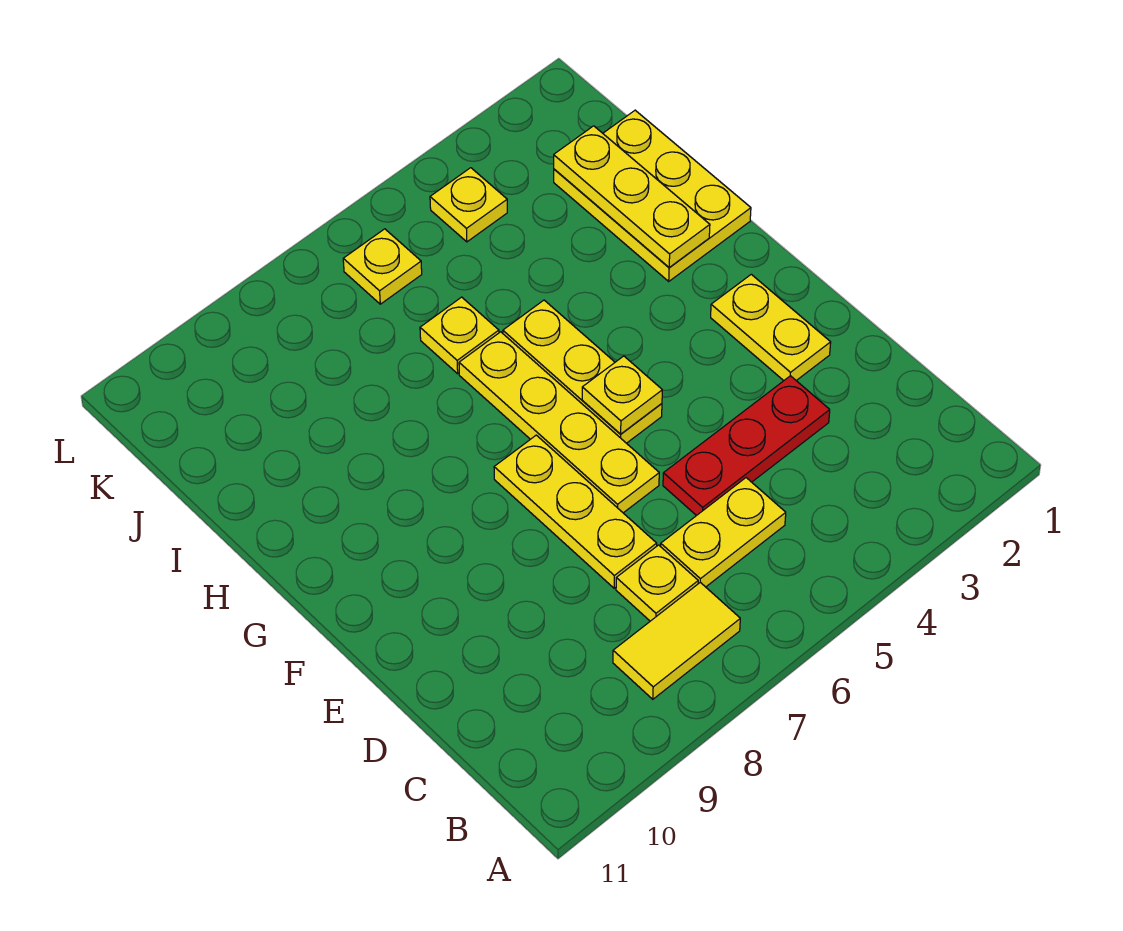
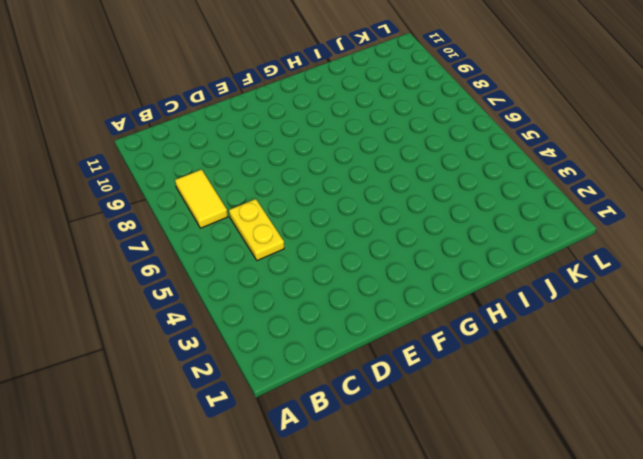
none -> yellow plate C7 level 1
none -> red plate D3:D5 level 1
none -> yellow plate D7:F7 level 1

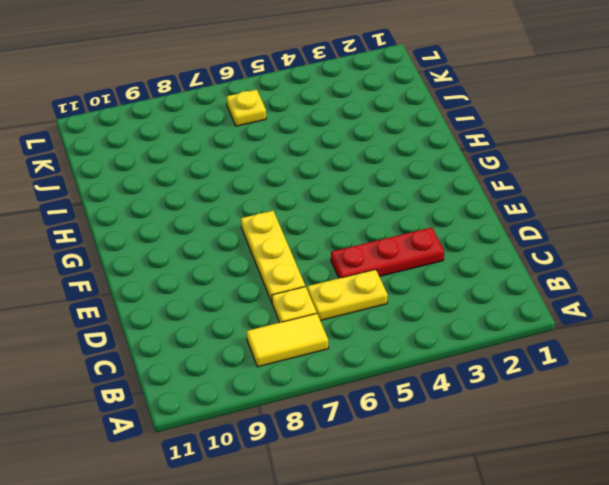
none -> yellow plate E2:F2 level 1
none -> yellow plate E6:H6 level 1
none -> yellow plate F5:H5 level 1

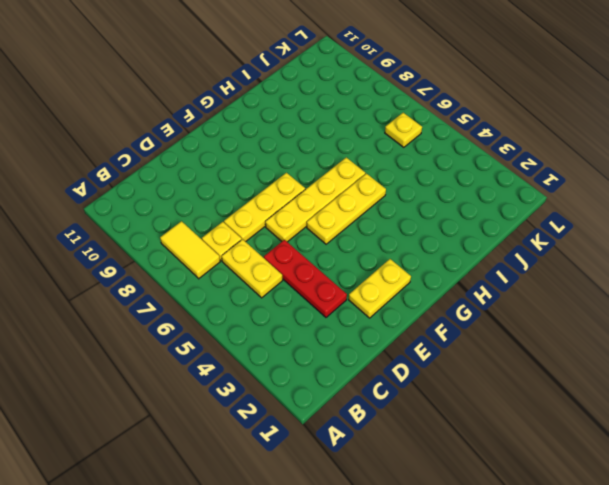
none -> yellow plate H1:J2 level 1
none -> yellow plate I6 level 1
none -> yellow plate K4 level 1

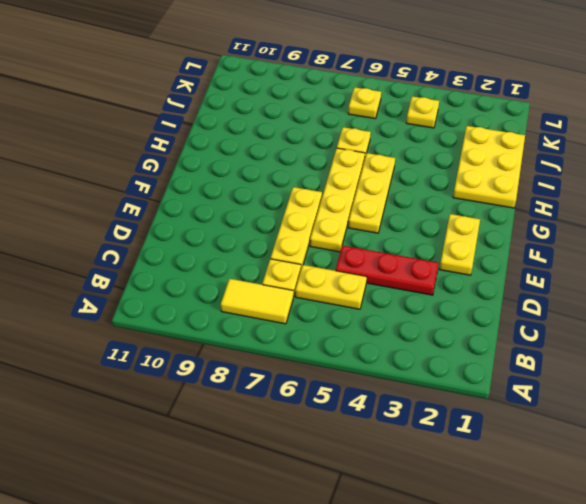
none -> yellow plate F5 level 2
none -> yellow plate H2:J2 level 2

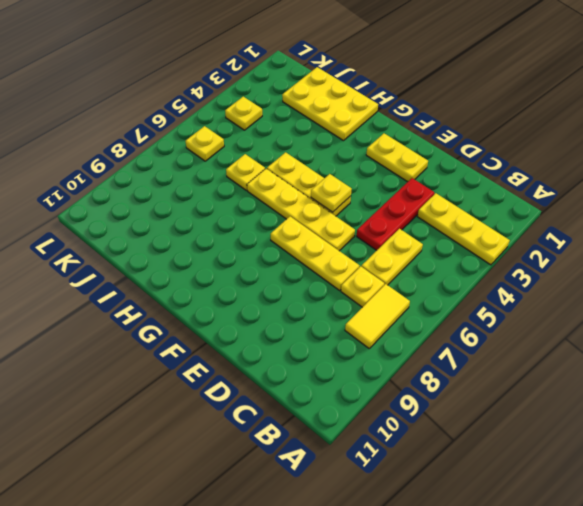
yellow plate A3:C3 level 1 -> yellow plate H2:J2 level 2

